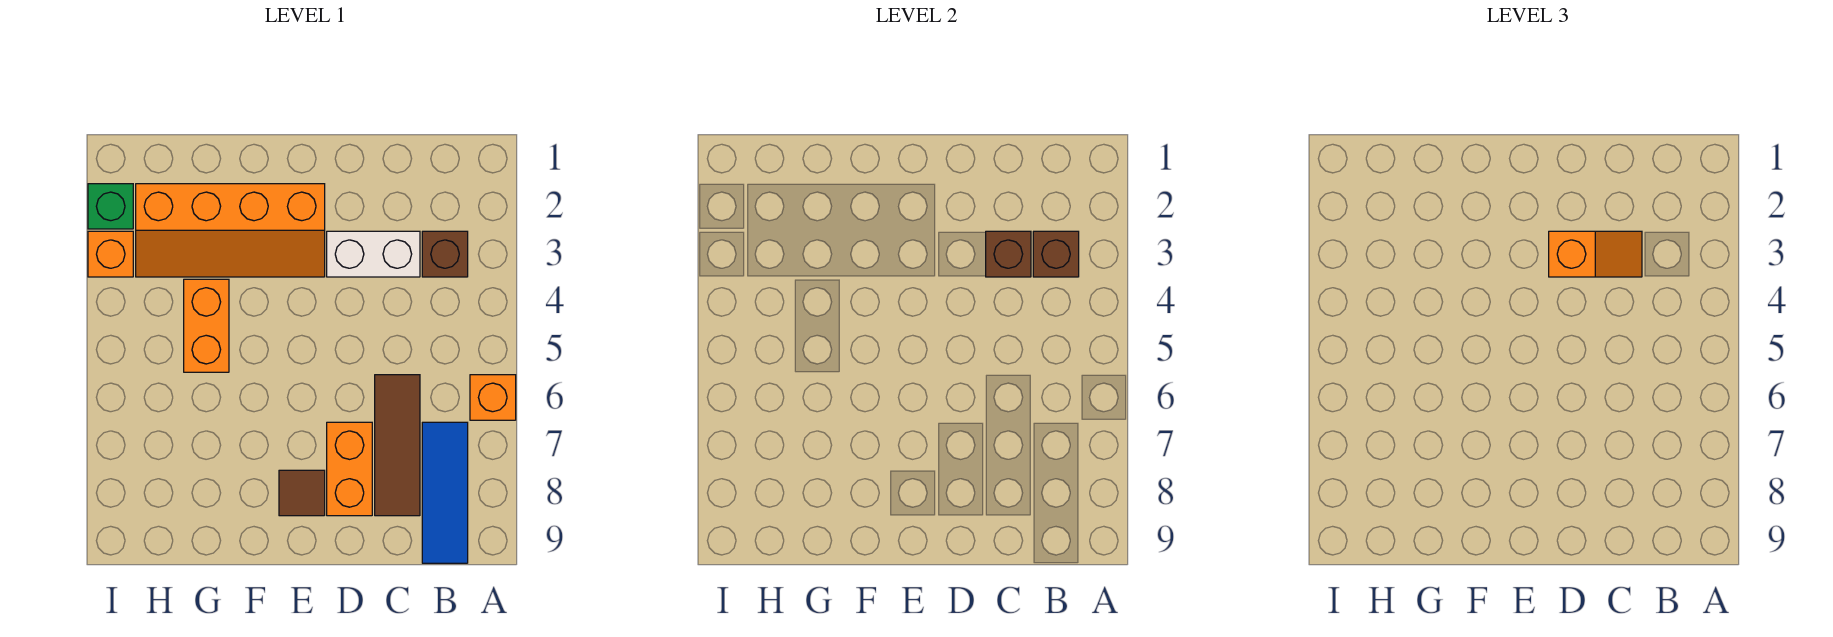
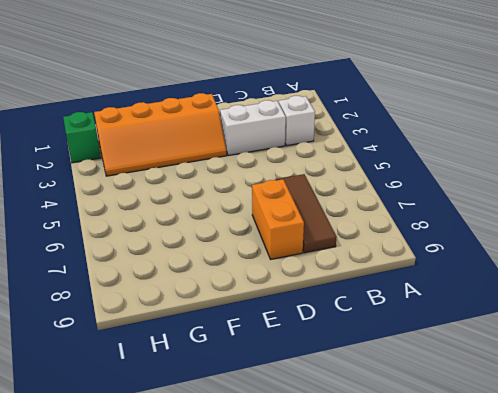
white brick B3 level 1 -> brown brick B3 level 1
none -> orange brick A6 level 1
none -> blue tile B7:B9 level 1
none -> brown tile E8 level 1

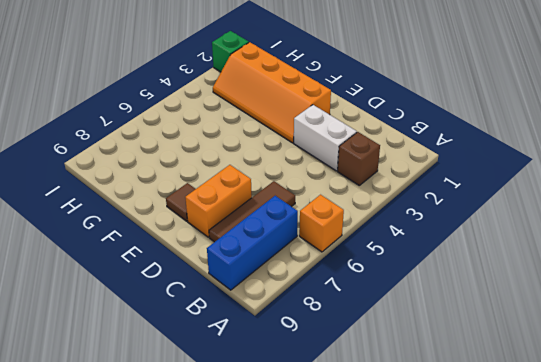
blue brick B7:B9 level 1 -> blue tile B7:B9 level 1
none -> orange brick G4:G5 level 1
none -> orange brick I3 level 1
none -> brown brick B3 level 2

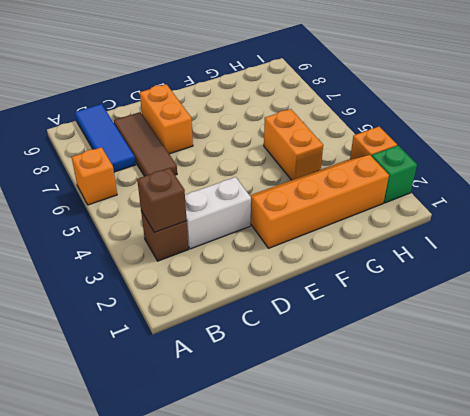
none -> brown tile E8 level 1
none -> brown brick C3 level 2
none -> orange slope C3:D3 level 3 top D

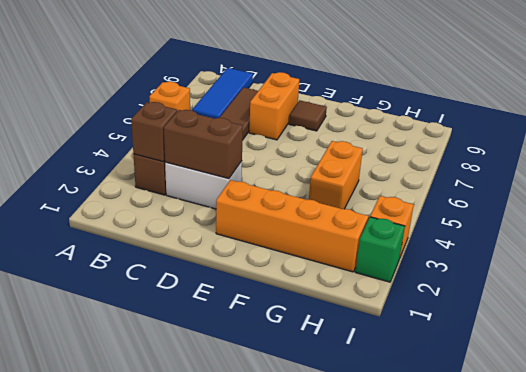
brown brick C3:D3 level 2 -> brown brick C3 level 2
none -> orange slope C3:D3 level 3 top D

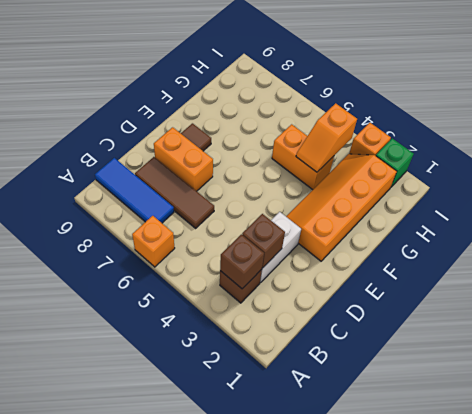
orange slope G4:H4 level 2 top H -> orange slope C3:D3 level 3 top D

